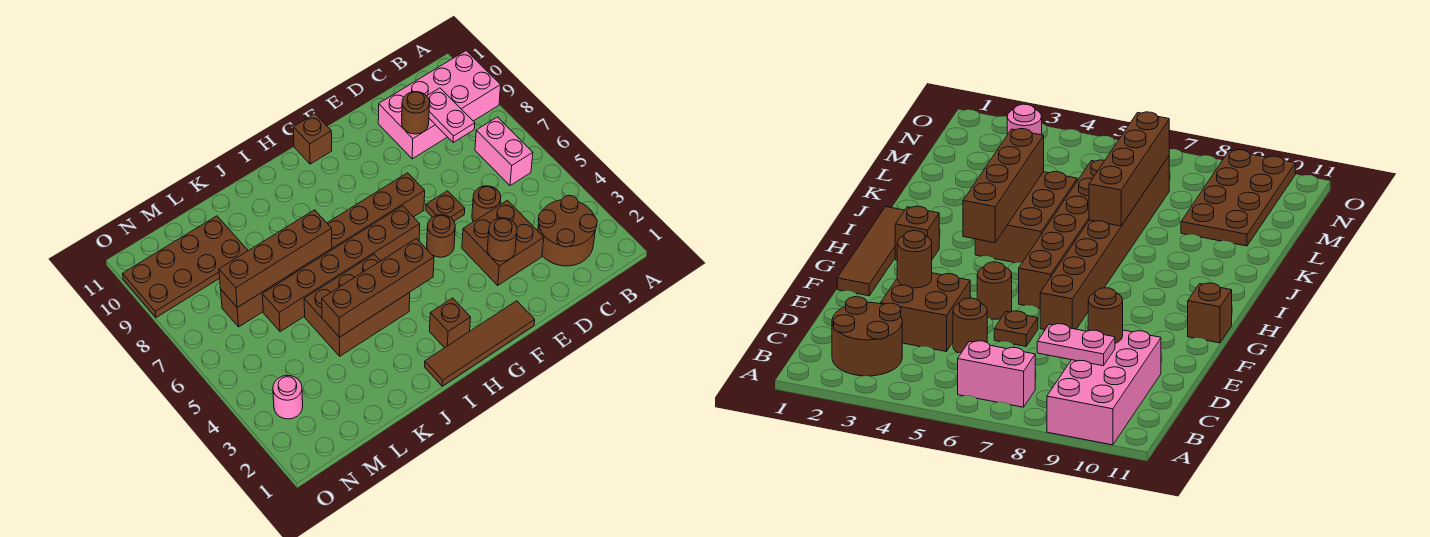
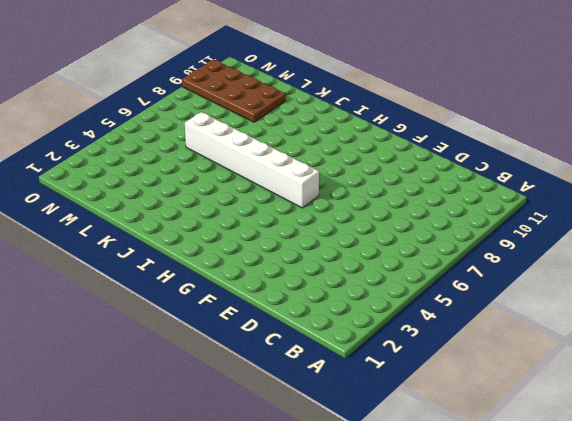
white brick G6:L6 level 1 -> brown brick G6:L6 level 1
none -> pink brick A9:D10 level 1
none -> brown round brick B2:C3 level 1
none -> pink brick B6:B7 level 1

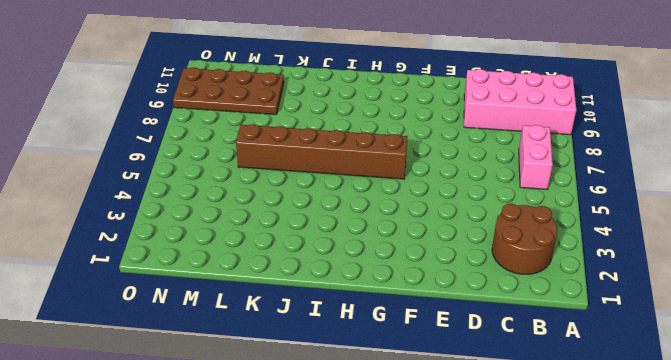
none -> brown brick D3:E4 level 1
none -> brown round brick D5 level 1
none -> brown plate E6 level 1

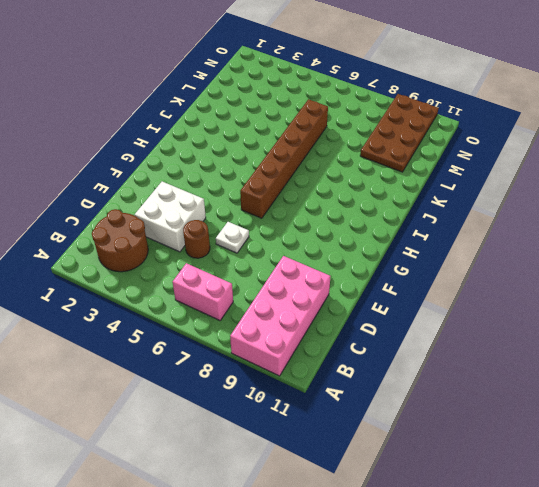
white brick D3:E4 level 1 -> brown brick D3:E4 level 1
white plate E6 level 1 -> brown plate E6 level 1
none -> brown tile F1:I1 level 1
none -> brown round brick F5 level 1
none -> brown brick F7:M7 level 1

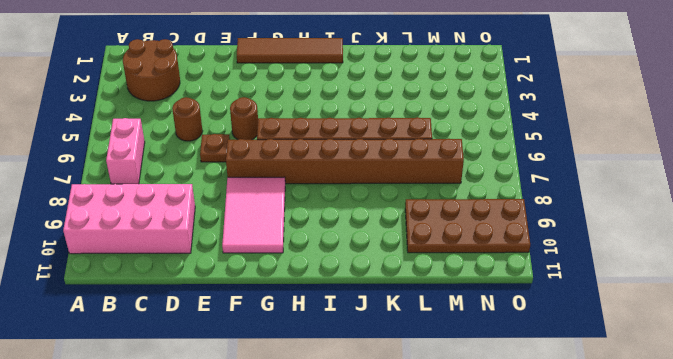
pink tile F8:G10 level 1 -> none
none -> brown brick D3:E4 level 1
none -> brown brick G11 level 1
none -> brown brick H2 level 1

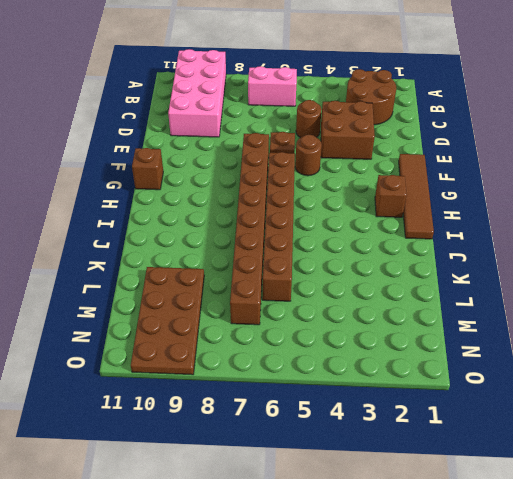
none -> brown brick I4:K5 level 1
none -> pink round brick N3 level 1
none -> pink plate C8:C9 level 2

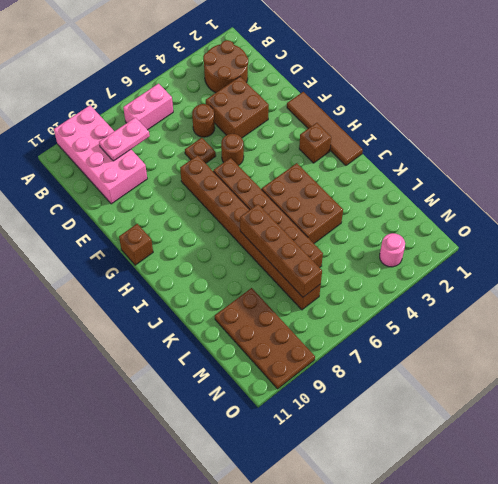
none -> brown round brick D9 level 2
none -> brown round brick E3 level 2
none -> brown brick H4:K4 level 2

